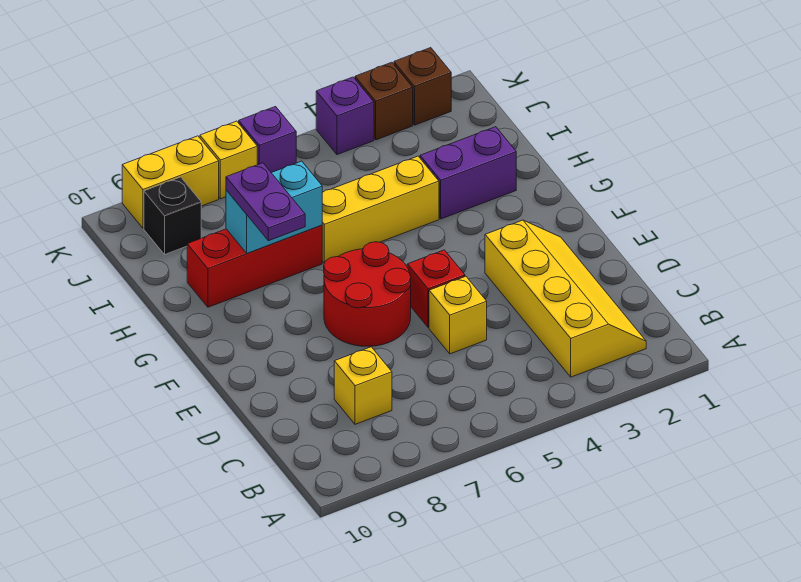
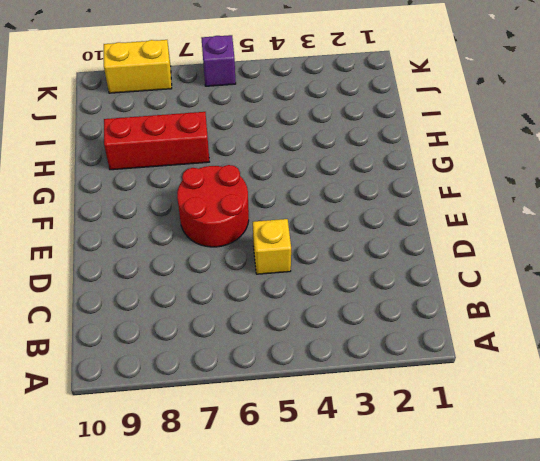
none -> yellow slope B2:E3 level 1 top 3
none -> yellow brick C8 level 1
none -> red brick E5 level 1

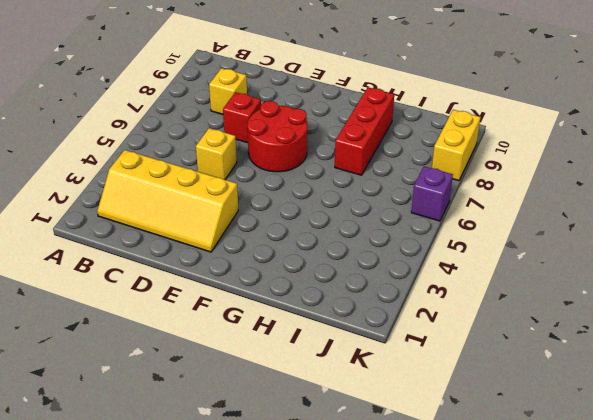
red brick D7 level 1 -> red brick E5 level 1
none -> purple brick H2:H3 level 1
none -> yellow brick H4:H6 level 1
none -> black brick J9 level 1

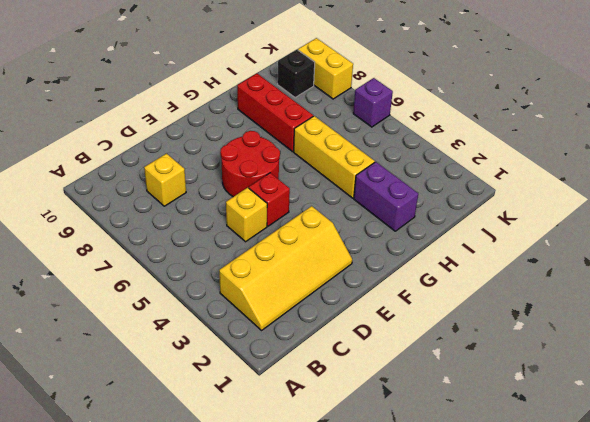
none -> brown brick K2 level 1
none -> brown brick K3 level 1
none -> purple brick K4 level 1

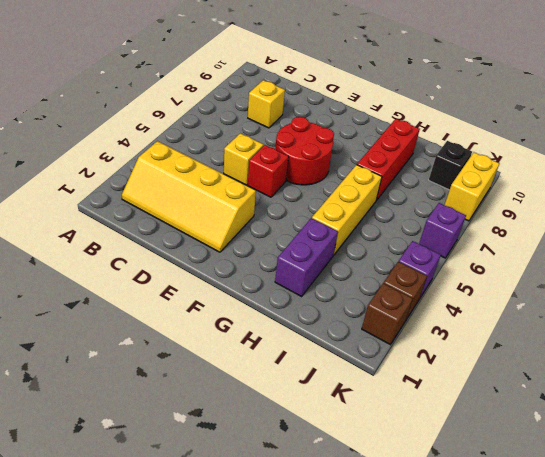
none -> yellow brick K7 level 1
none -> cyan brick H7:H8 level 2
none -> purple plate G8:H8 level 3

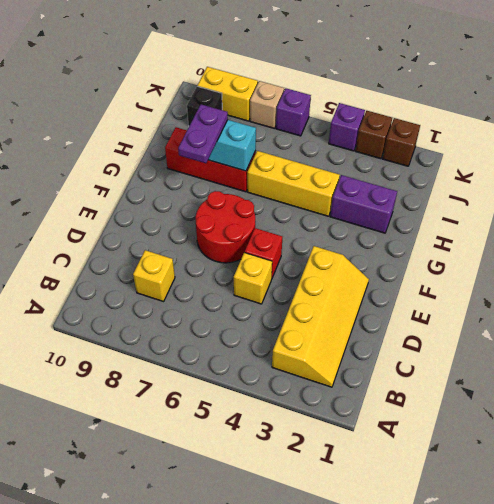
tan brick K7 level 1 -> yellow brick K7 level 1

